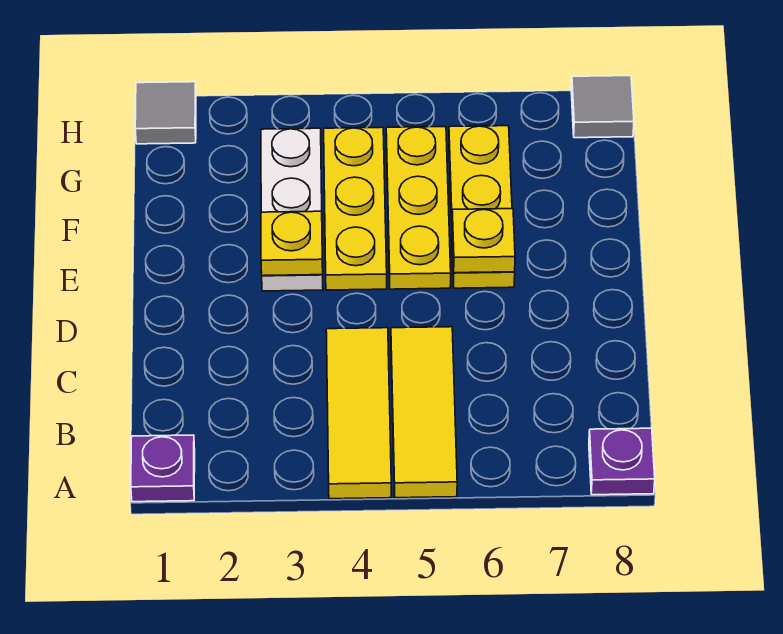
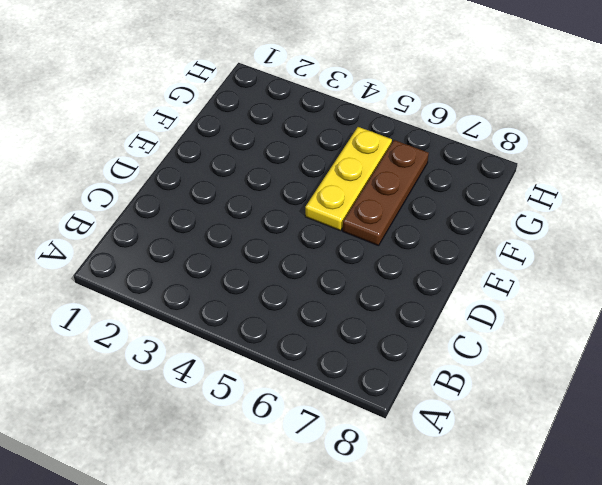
brown plate E6:G6 level 1 -> yellow plate E6:G6 level 1
none -> purple plate A1 level 1
none -> yellow tile A4:C4 level 1
none -> yellow tile A5:C5 level 1

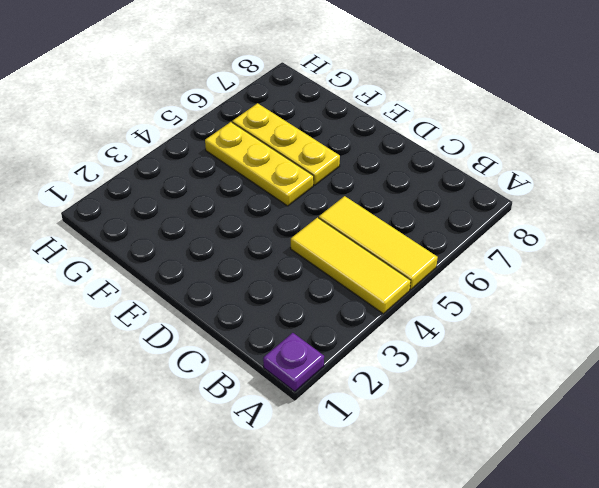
none -> purple plate A8 level 1
none -> white plate E3:G3 level 1
none -> yellow plate E4:G4 level 1

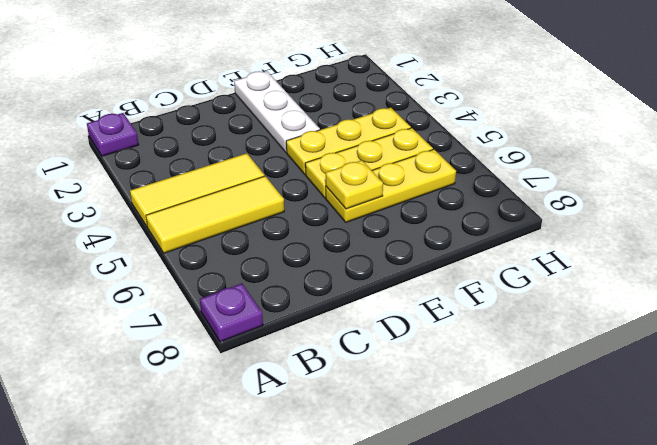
white plate E1:E3 level 1 -> white plate E3:G3 level 1
none -> grey tile H1 level 1
none -> grey tile H8 level 1
none -> yellow plate E3 level 2

